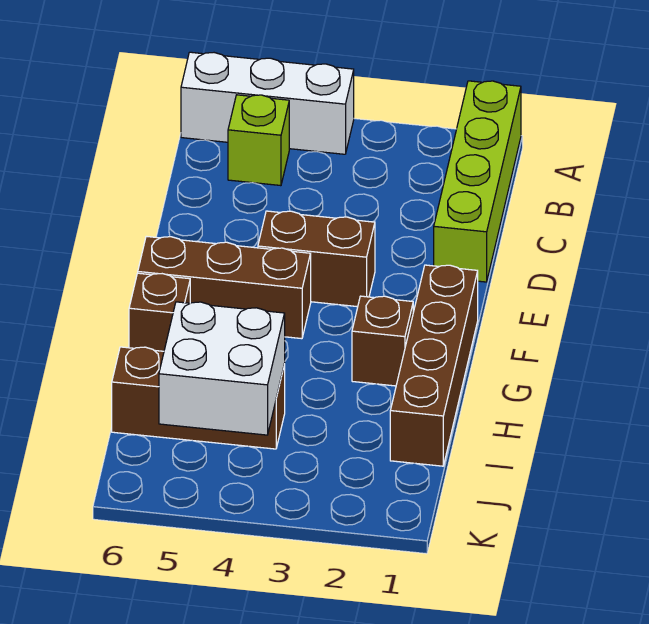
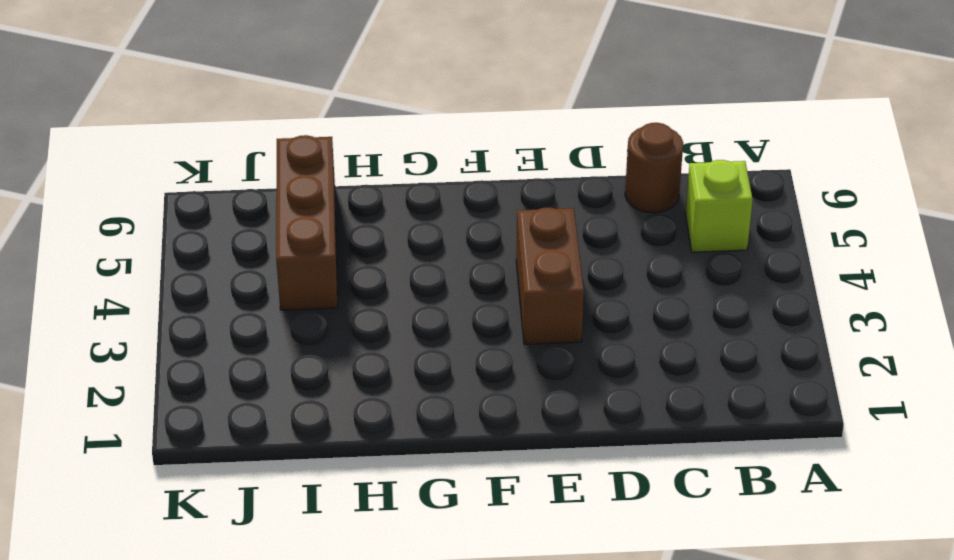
brown round brick C6 level 1 -> none
none -> lime brick A1:D1 level 1
none -> white brick A4:A6 level 1

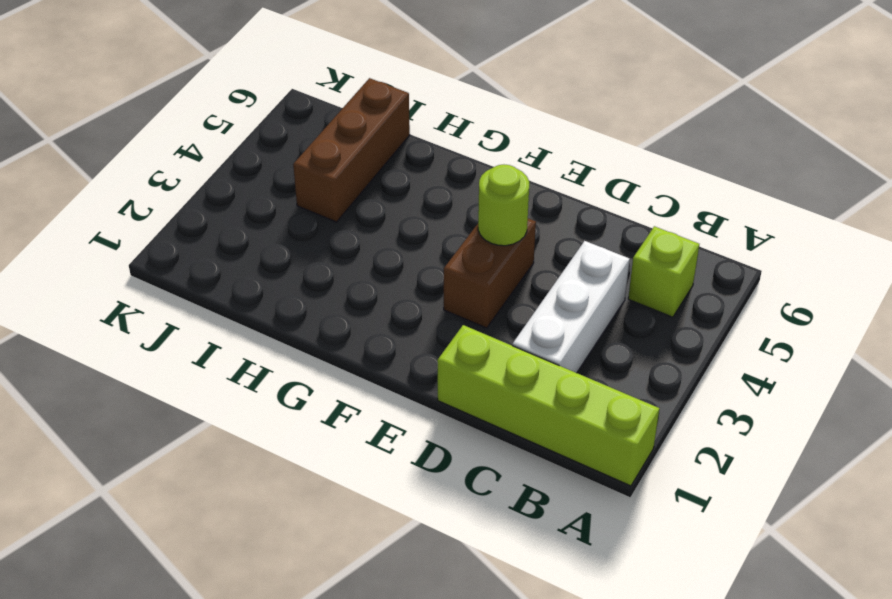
white brick C2:C4 level 1 -> white brick A4:A6 level 1
lime round brick E4 level 2 -> none
none -> brown brick F1:I1 level 1
none -> brown brick F4:F6 level 1

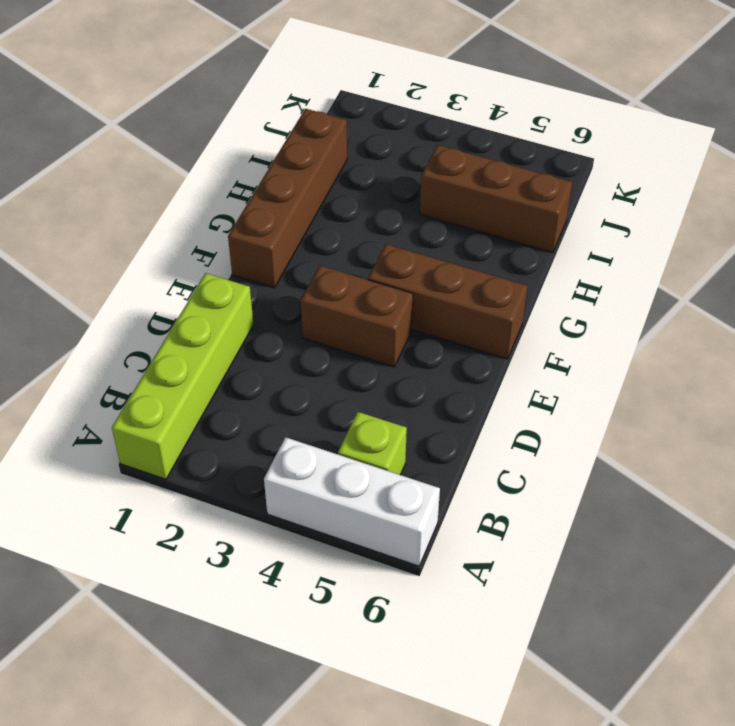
none -> brown brick G2 level 1
none -> brown brick G6 level 1

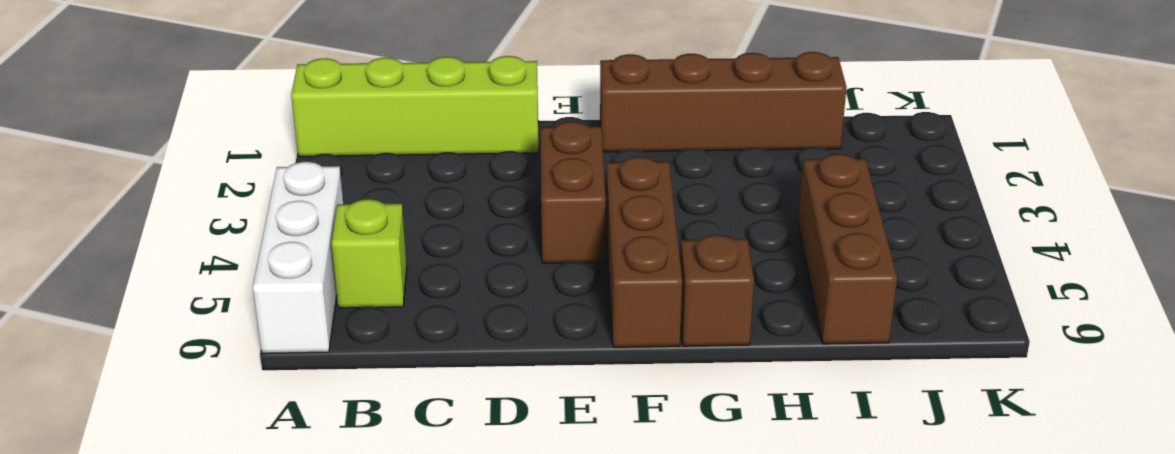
none -> brown brick G2 level 1
none -> white brick I4:J5 level 2

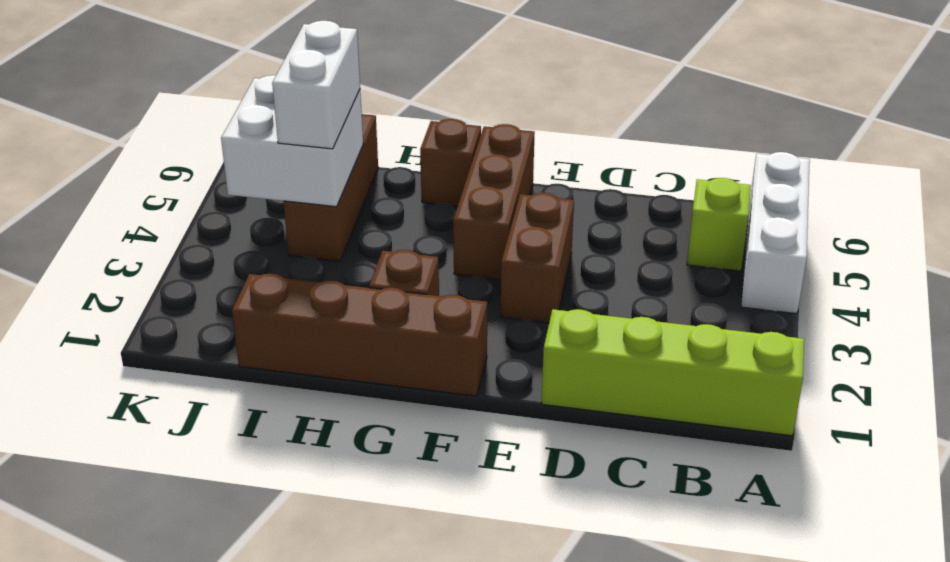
white brick I4:I5 level 3 -> none

